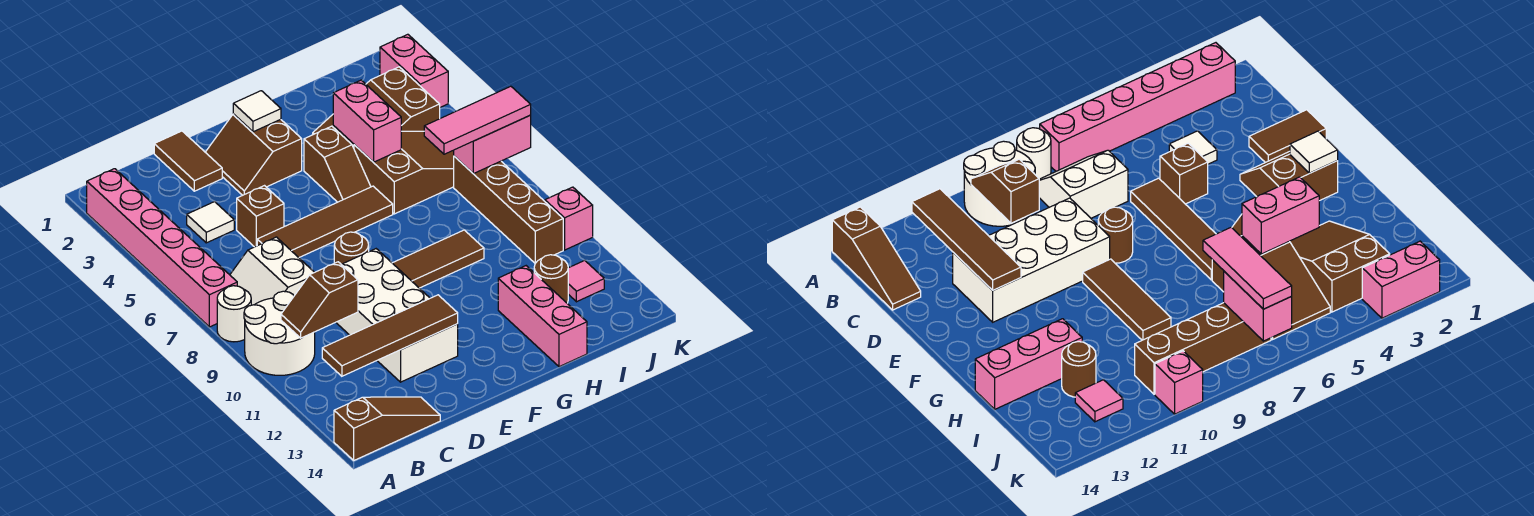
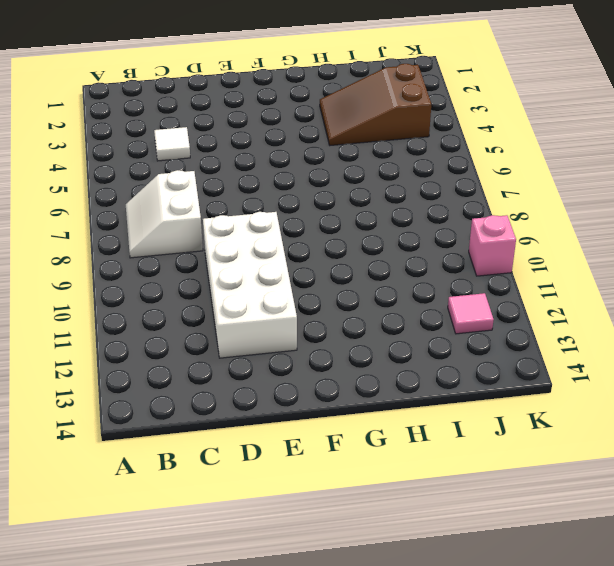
none -> pink brick A2:A7 level 1
none -> white round brick A8 level 1
none -> white round brick A9:B10 level 1

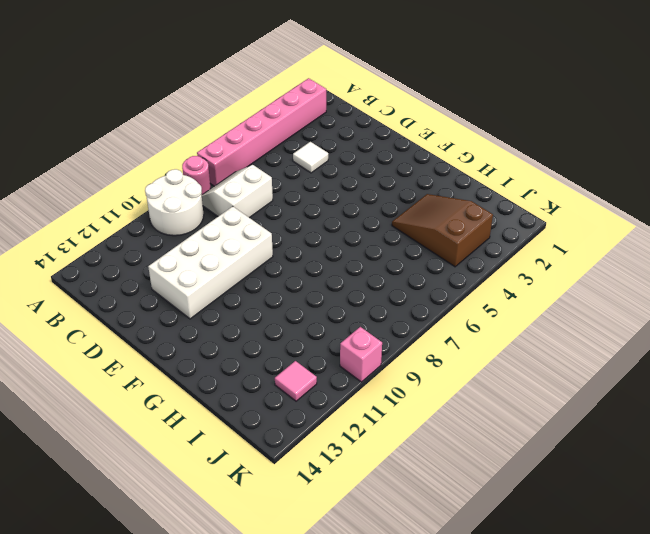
pink round brick A8 level 1 -> white round brick A8 level 1
none -> brown slope A14:C14 level 1 top A
none -> brown tile D1:D2 level 1
none -> brown brick D5 level 1

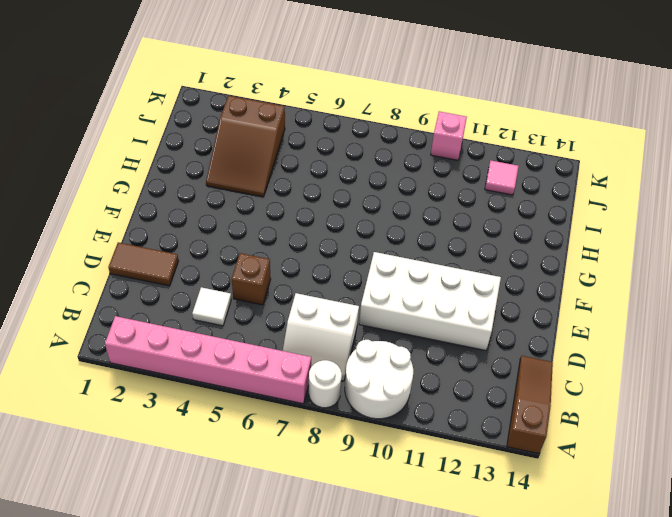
none -> brown tile D6:G6 level 1
none -> brown slope E2:F3 level 1 top F
none -> brown round brick E8 level 1

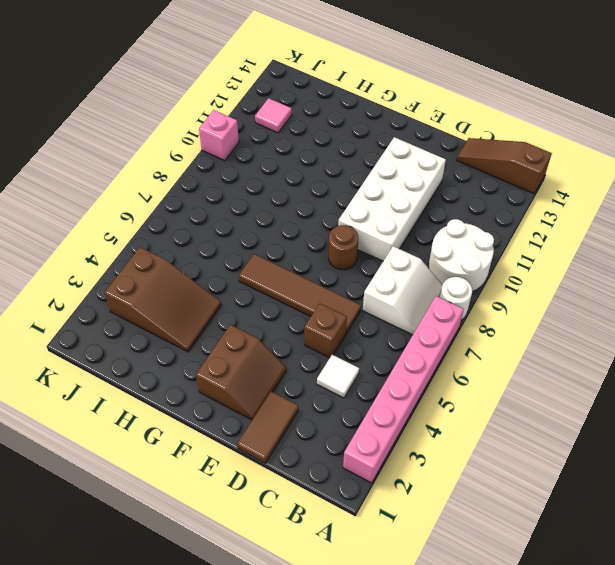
none -> brown tile F9:H9 level 1
none -> brown slope G4:G5 level 1 top 4
none -> brown slope H5:J6 level 1 top H

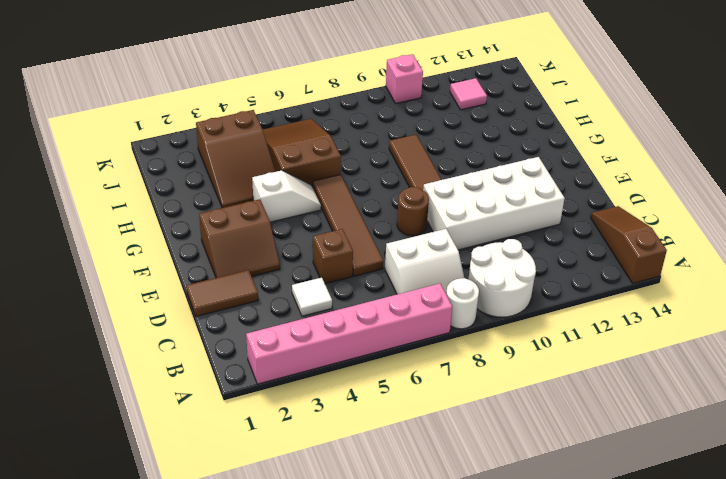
white slope G4:G5 level 1 top 4 -> brown slope G4:G5 level 1 top 4
none -> pink brick H12:H14 level 1
none -> brown round brick I12 level 1
none -> brown brick J7:J10 level 1

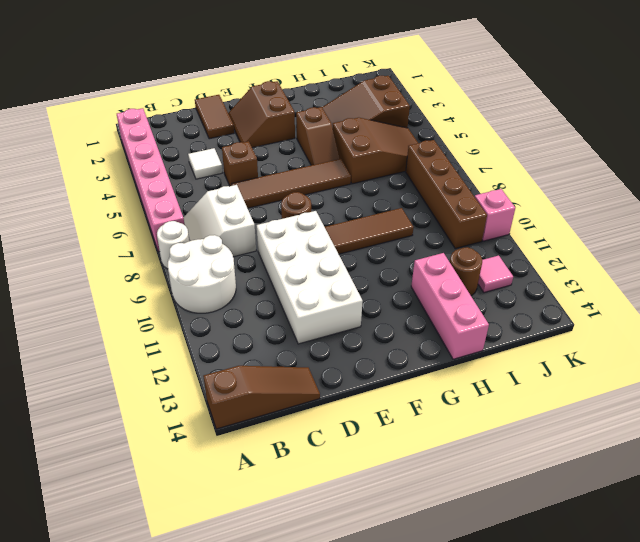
none -> pink brick K2:K3 level 1
none -> brown slope B10:C10 level 2 top C
none -> brown tile B12:E12 level 2

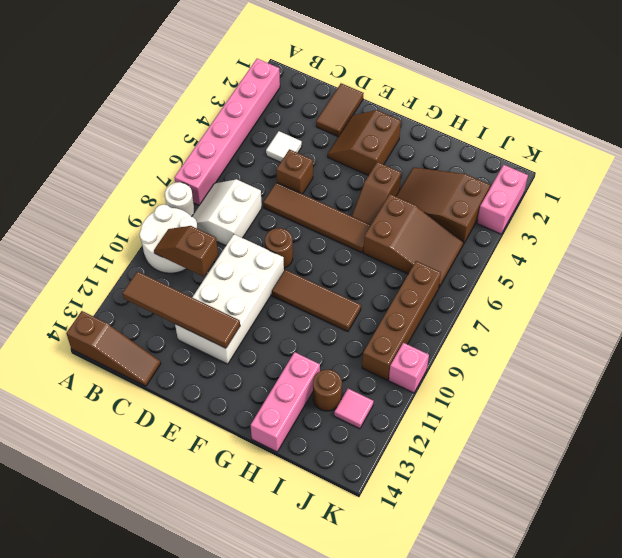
none -> white tile F2 level 2
none -> pink brick H4:H5 level 2
none -> pink brick J7:K7 level 2

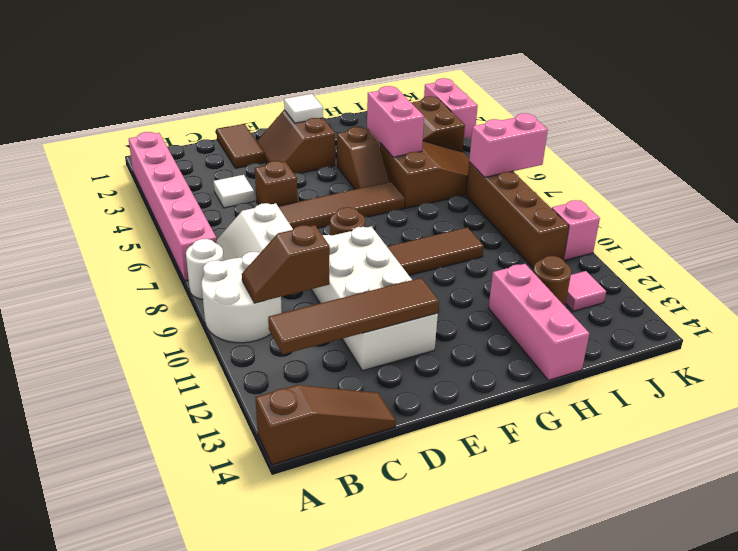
none -> pink tile I7:K7 level 3

